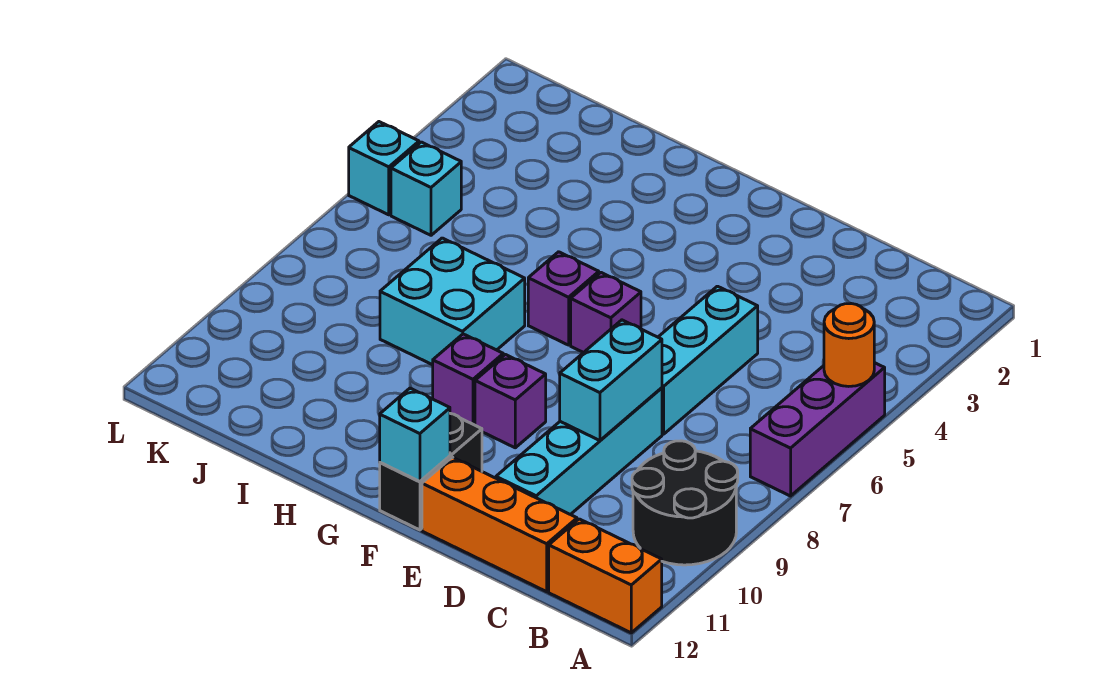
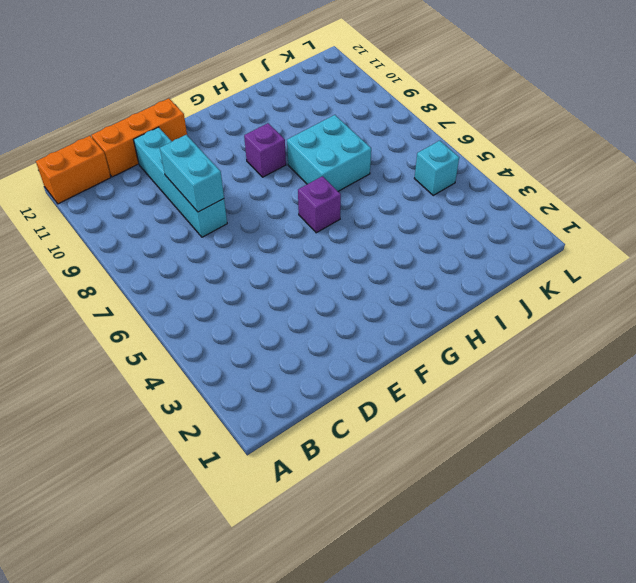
none -> purple brick A5:A7 level 1
none -> black round brick A9:B10 level 1
none -> cyan brick D5:D7 level 1

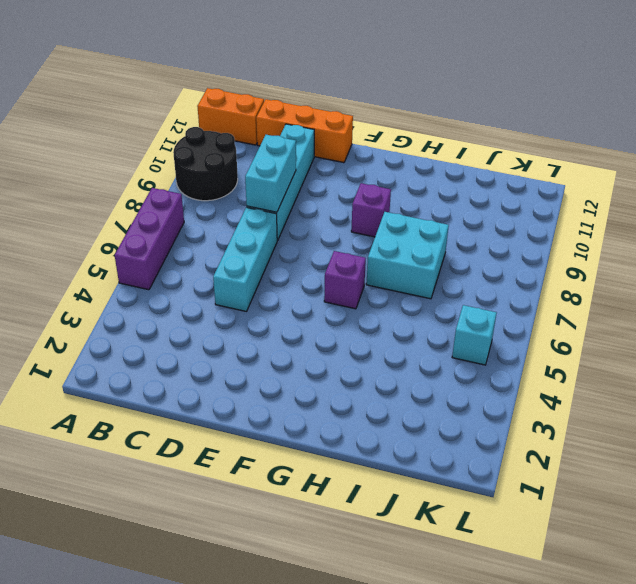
none -> purple brick F6 level 1
none -> purple brick F9 level 1
none -> black brick F11:F12 level 1

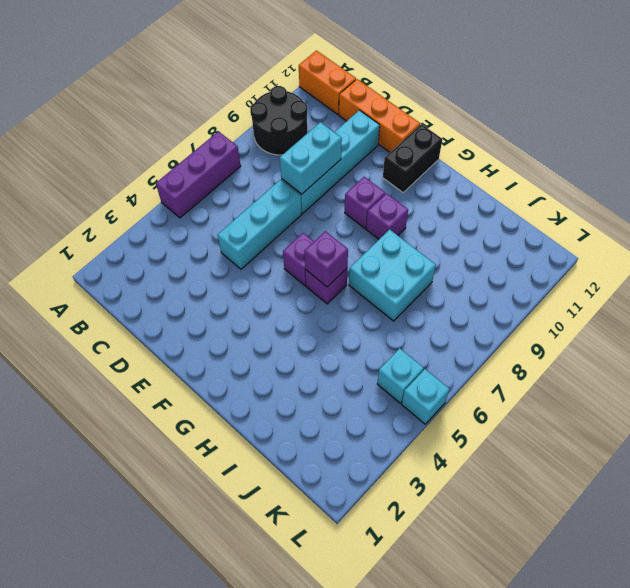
purple brick G6 level 2 -> none
none -> orange round brick A5 level 2
none -> cyan brick F12 level 2

